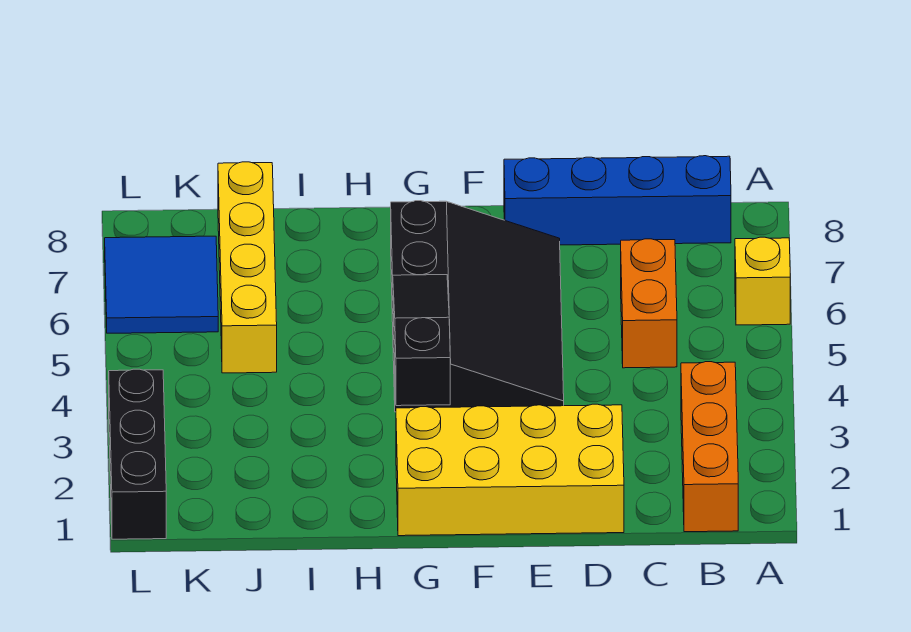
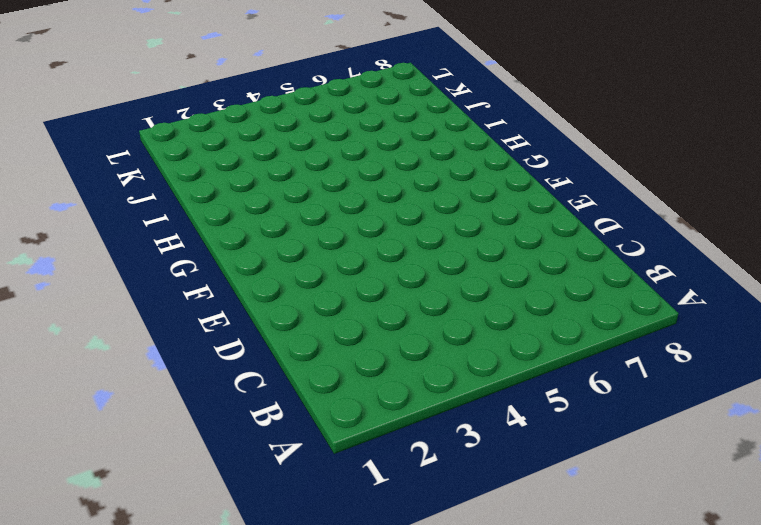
none -> yellow brick A6 level 1
none -> orange brick B1:B3 level 1

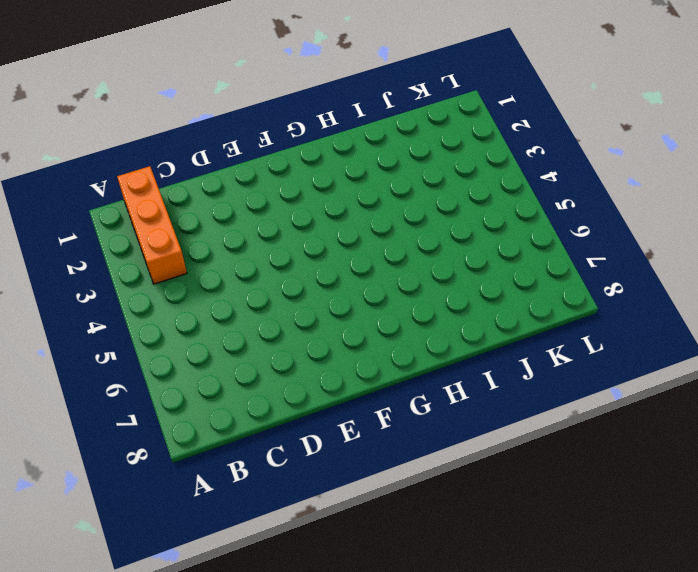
none -> yellow brick A6 level 1
none -> blue brick B8:E8 level 1

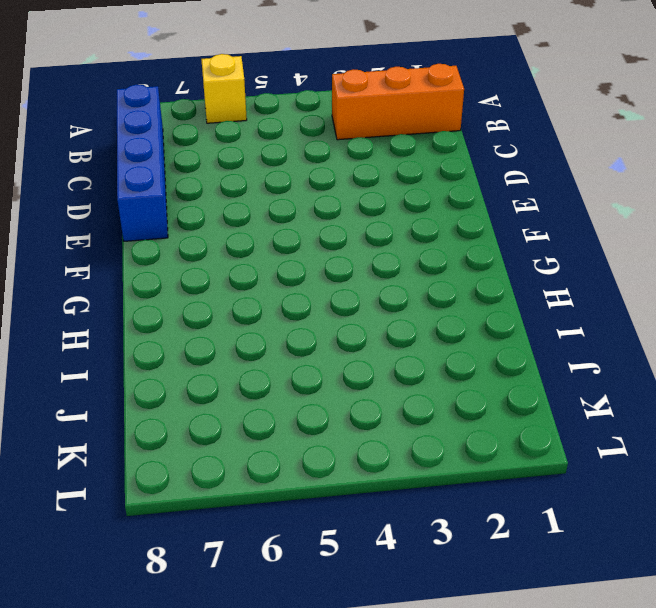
none -> orange brick C5:C6 level 1
none -> yellow brick D1:G2 level 1

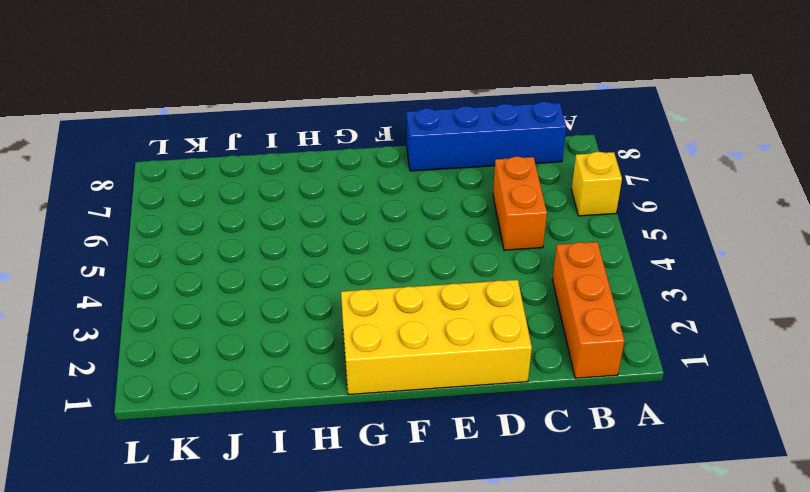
none -> black slope E4:G7 level 1 top G
none -> yellow brick J5:J8 level 1

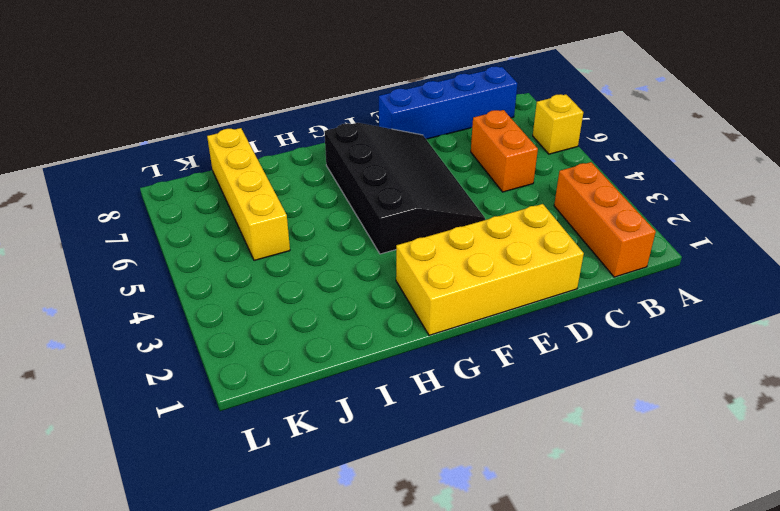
none -> blue tile K6:L7 level 1
none -> black brick L1:L3 level 1

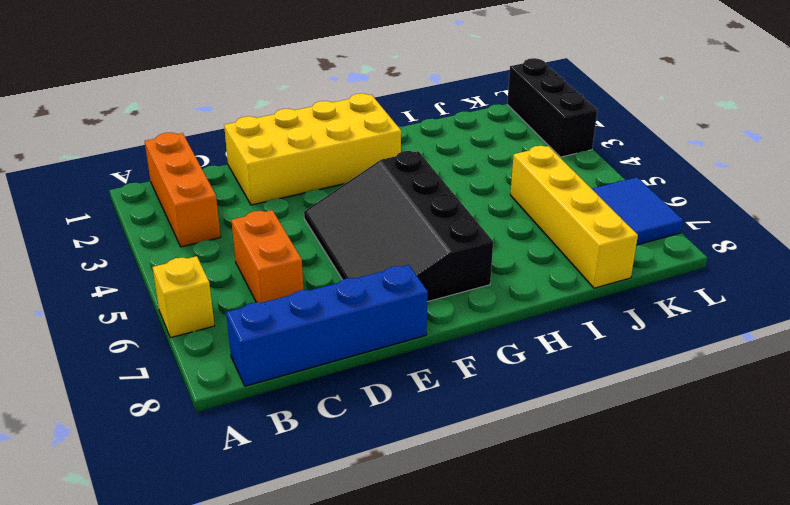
none -> black slope G3:G5 level 2 top 3

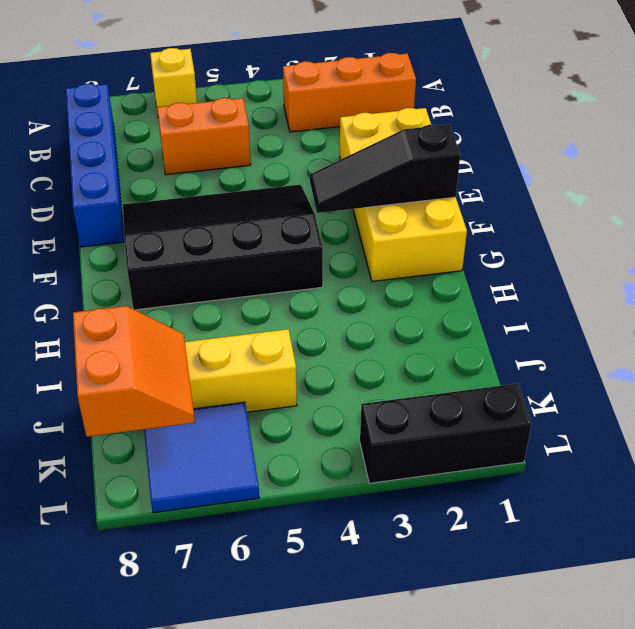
black slope F1:F3 level 2 top 1 -> black slope G3:G5 level 2 top 3
orange slope J7:K8 level 2 top 8 -> none

